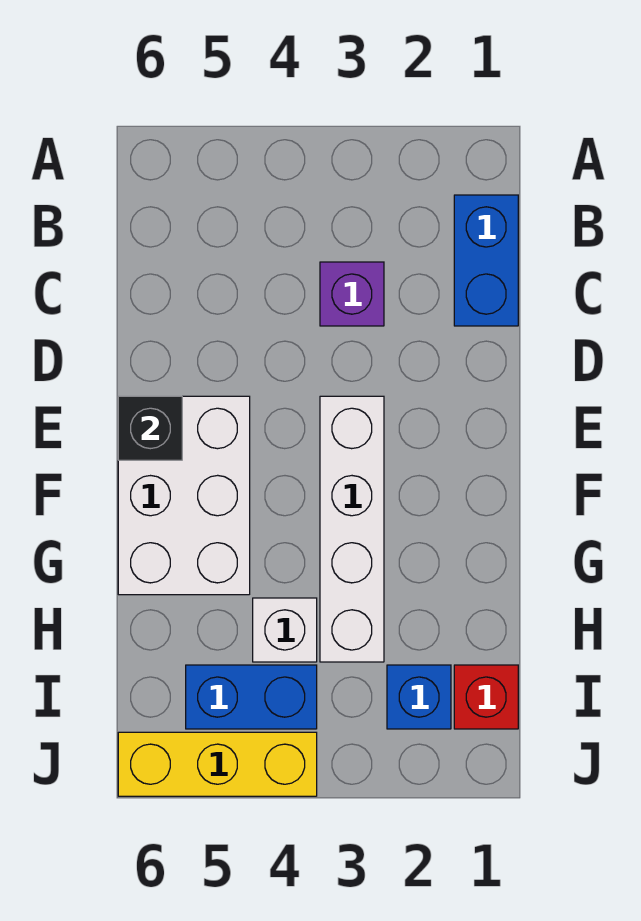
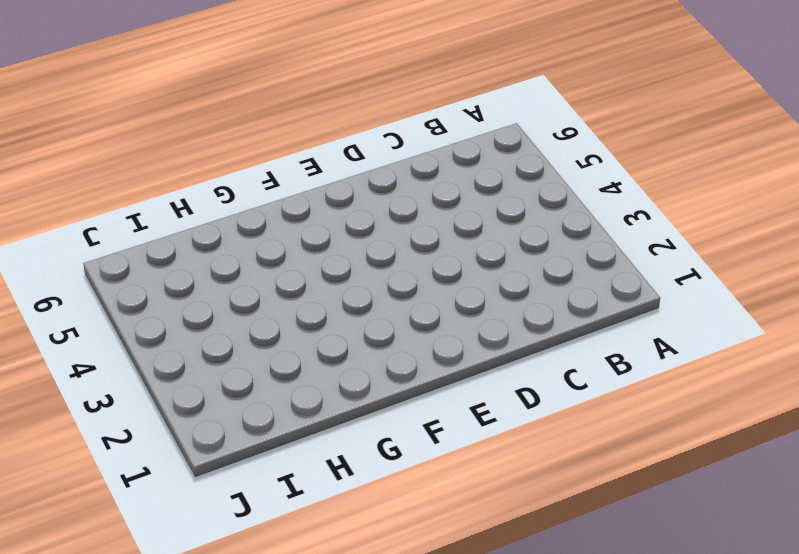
none -> blue brick B1:C1 level 1
none -> purple brick C3 level 1

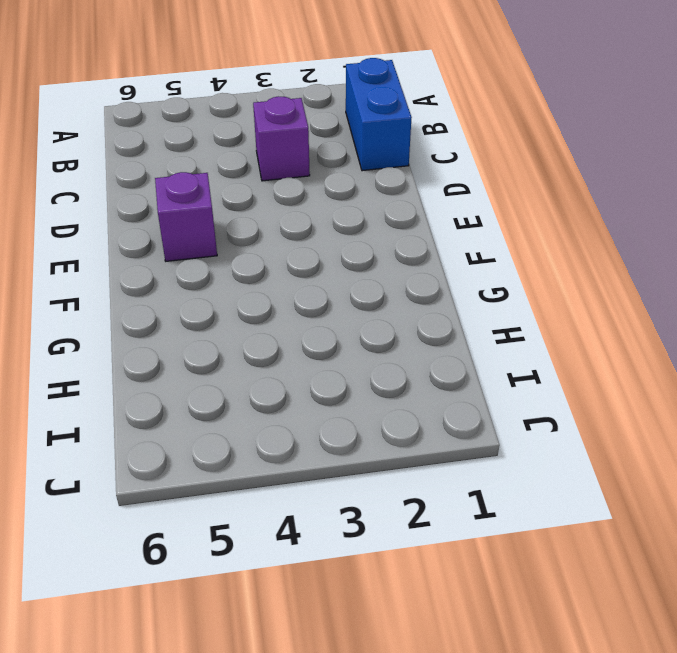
purple brick E5 level 1 -> white brick E5:G6 level 1
none -> white brick E3:H3 level 1
none -> white brick H4 level 1

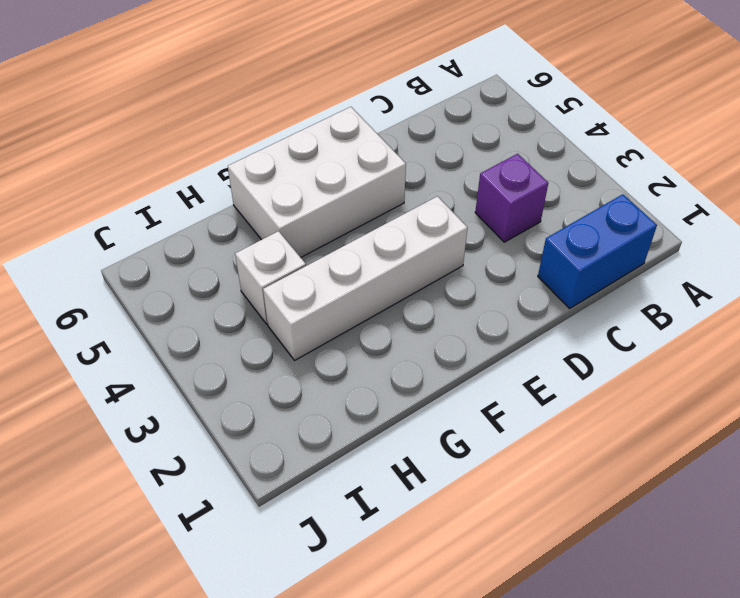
none -> red brick I1 level 1
none -> blue brick I2 level 1

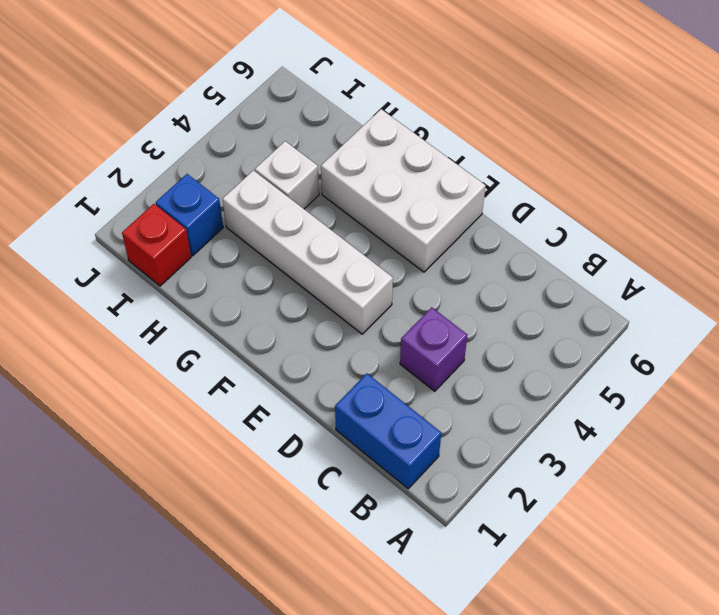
none -> blue brick I4:I5 level 1
none -> yellow brick J4:J6 level 1

